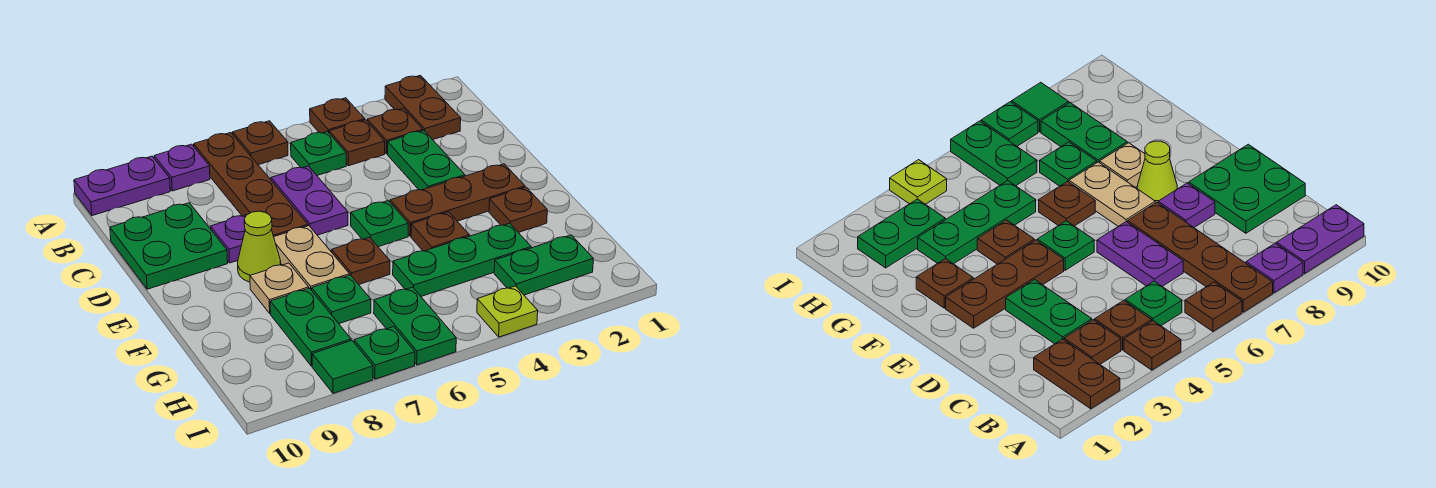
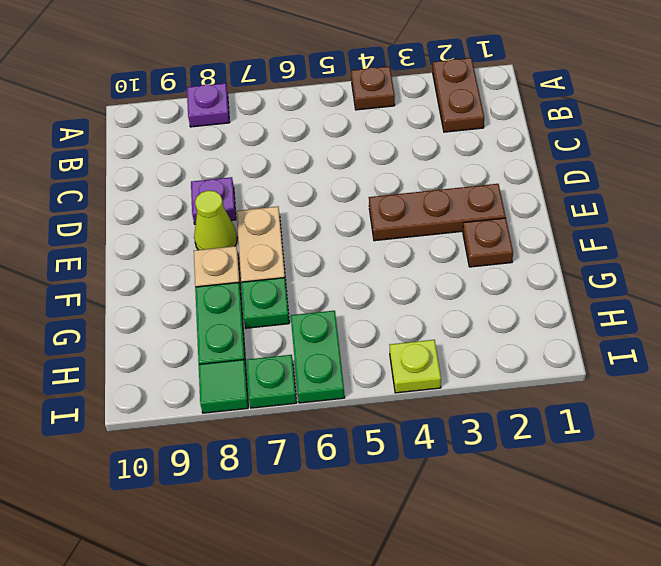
none -> brown plate A6 level 1
none -> brown plate A7:D7 level 1
none -> purple plate A9:A10 level 1

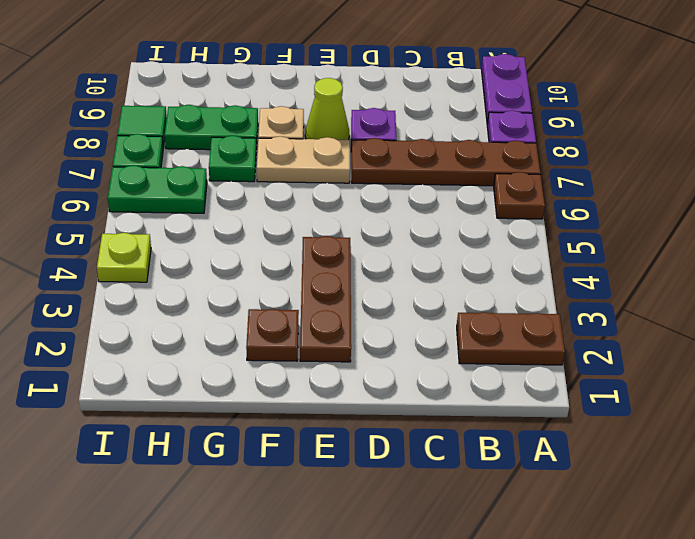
none -> brown plate A4 level 1
none -> brown plate B3 level 1
none -> brown plate B4 level 1

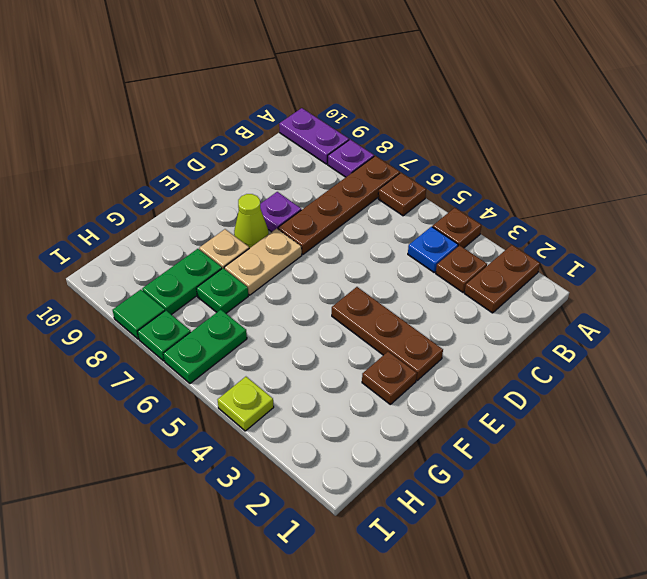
blue plate B4 level 1 -> brown plate B4 level 1
none -> green plate B5 level 1
none -> green plate C3:D3 level 1
none -> purple plate C6:D6 level 1

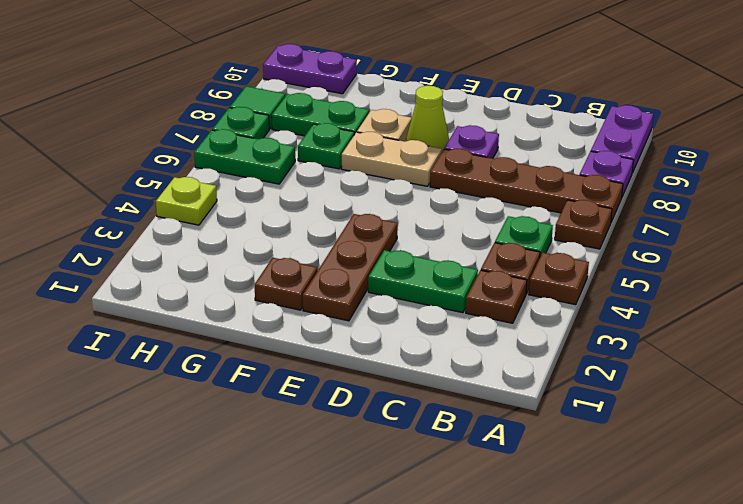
purple plate H10:I10 level 1 -> purple plate C6:D6 level 1
none -> brown plate A2:B2 level 1
none -> green plate C9:D10 level 1
none -> green plate E5 level 1

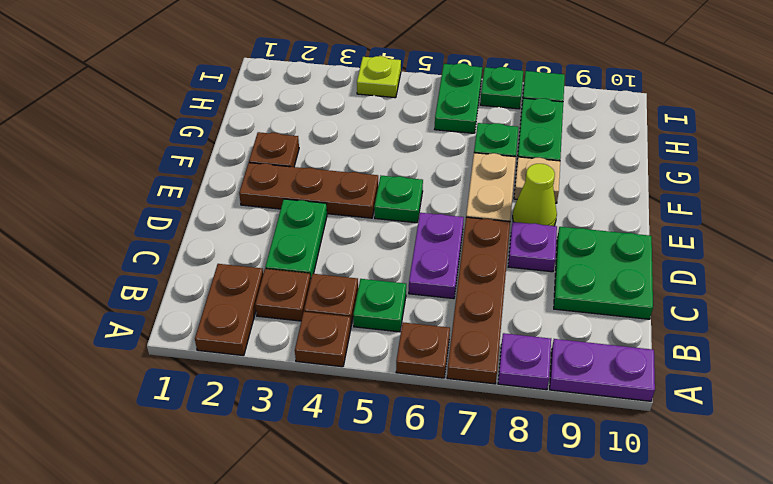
none -> brown plate F4 level 1
none -> brown plate F6 level 1
none -> green plate G3:G5 level 1

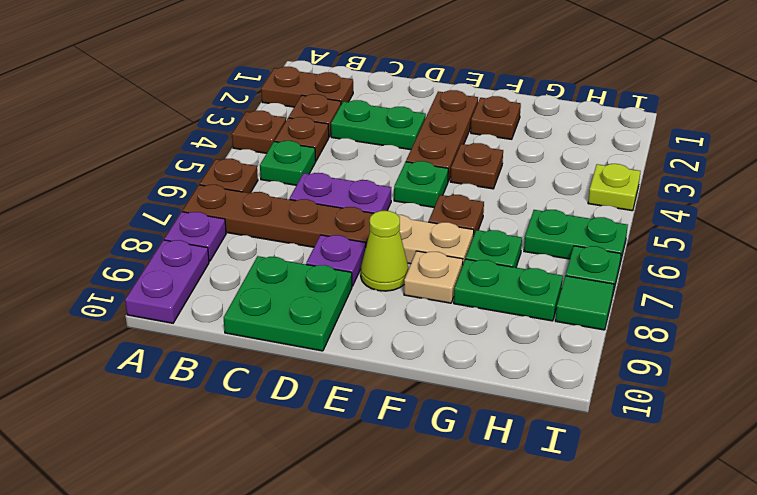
none -> green plate G3:G5 level 1
none -> green plate H2:H3 level 1

